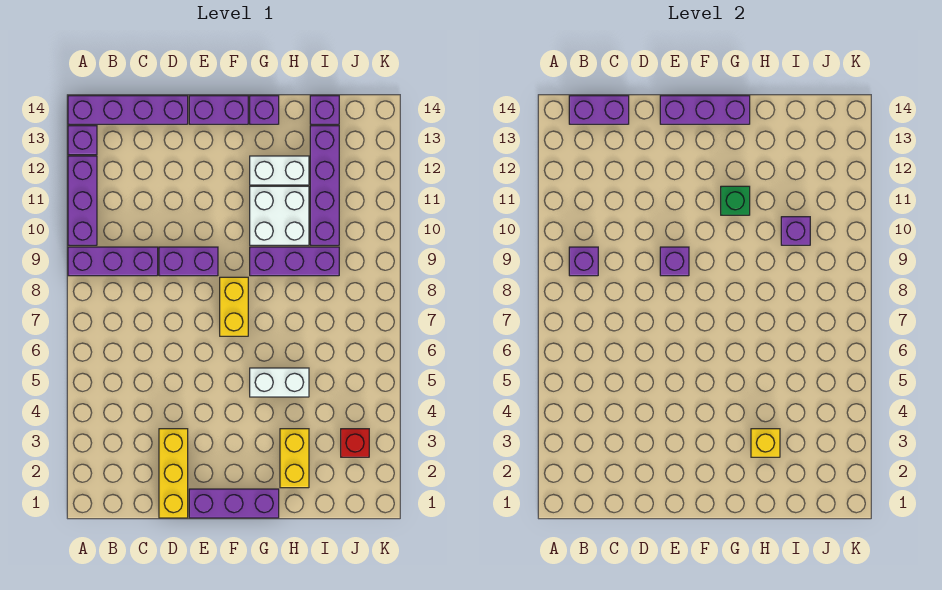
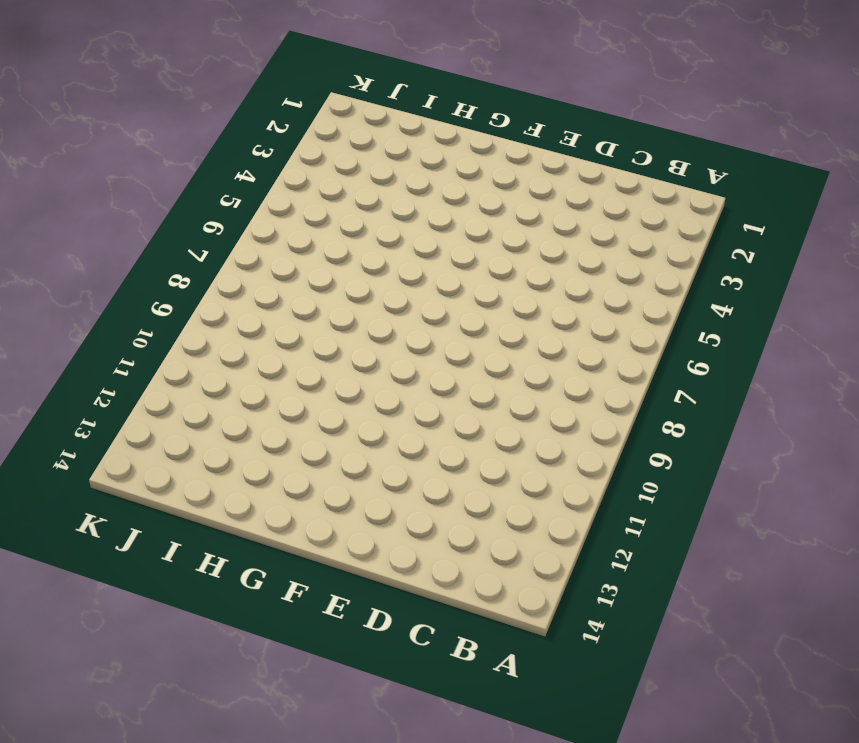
none -> purple brick A9:C9 level 1
none -> purple brick A10:A12 level 1
none -> purple brick A13 level 1

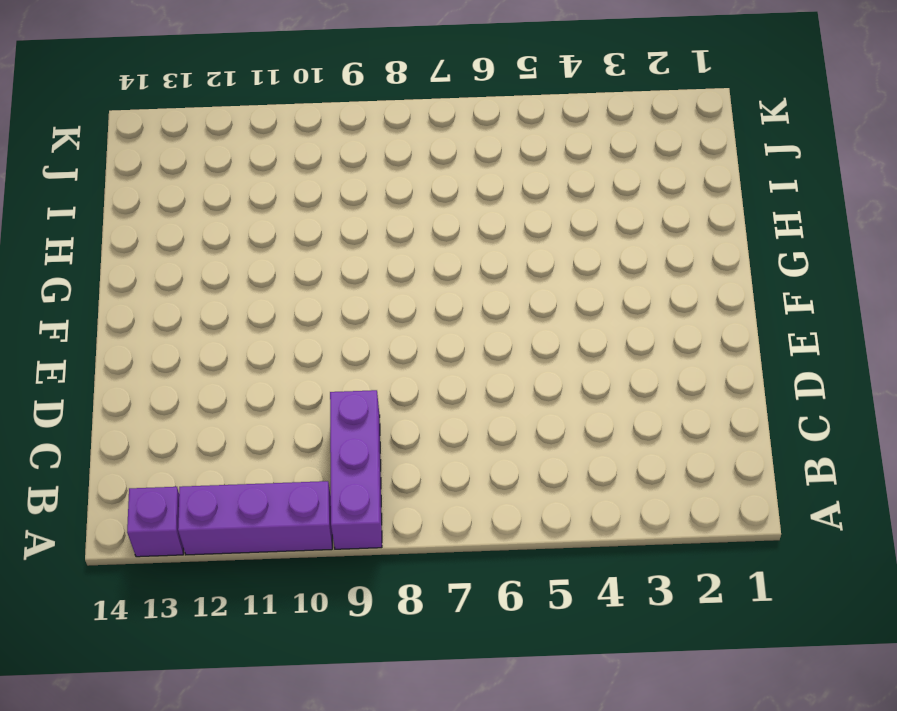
none -> purple brick A14:D14 level 1
none -> yellow brick D1:D3 level 1
none -> purple brick D9:E9 level 1

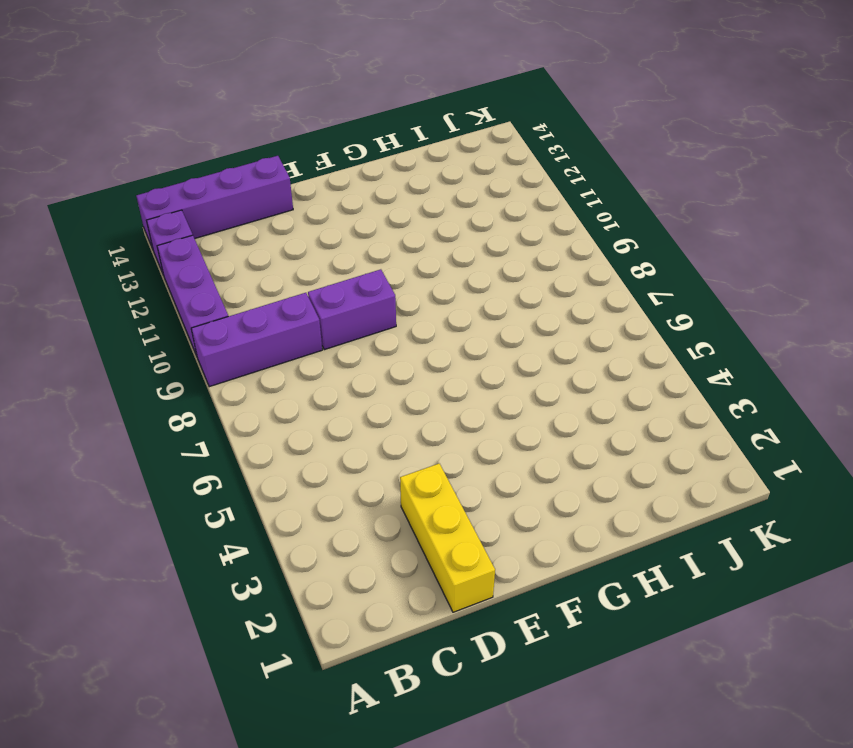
none -> purple brick E1:G1 level 1
none -> purple brick E14:F14 level 1
none -> yellow brick F7:F8 level 1

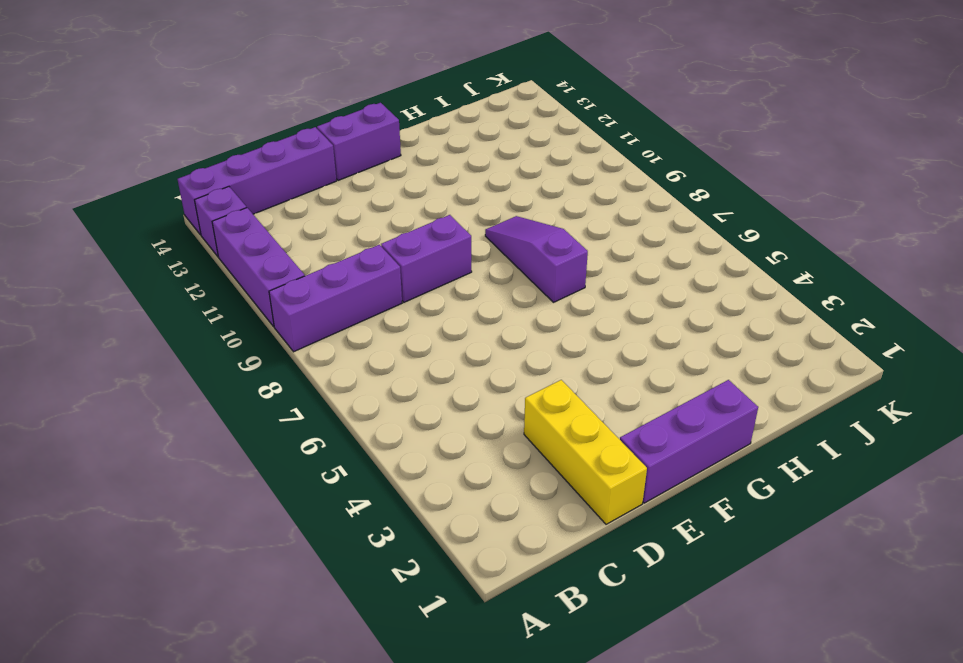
purple slope G7:G9 level 1 top 7 -> purple brick G9:I9 level 1
none -> yellow brick F7:F8 level 1
none -> white brick G5:H5 level 1
none -> white brick G10:H11 level 1

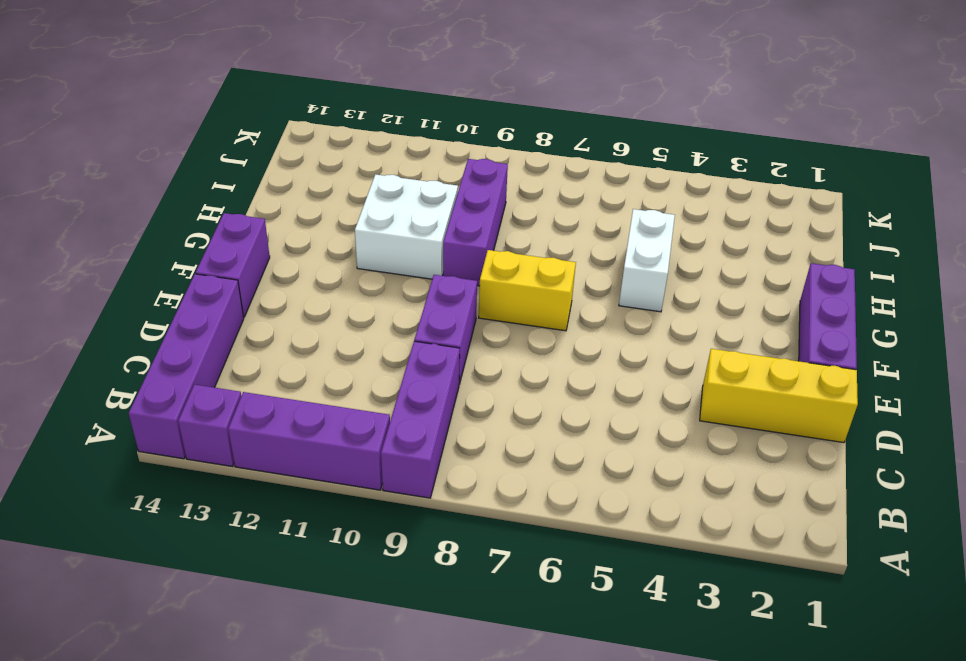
none -> white brick G12:H12 level 1
none -> purple brick G14 level 1
none -> yellow brick H2:H3 level 1

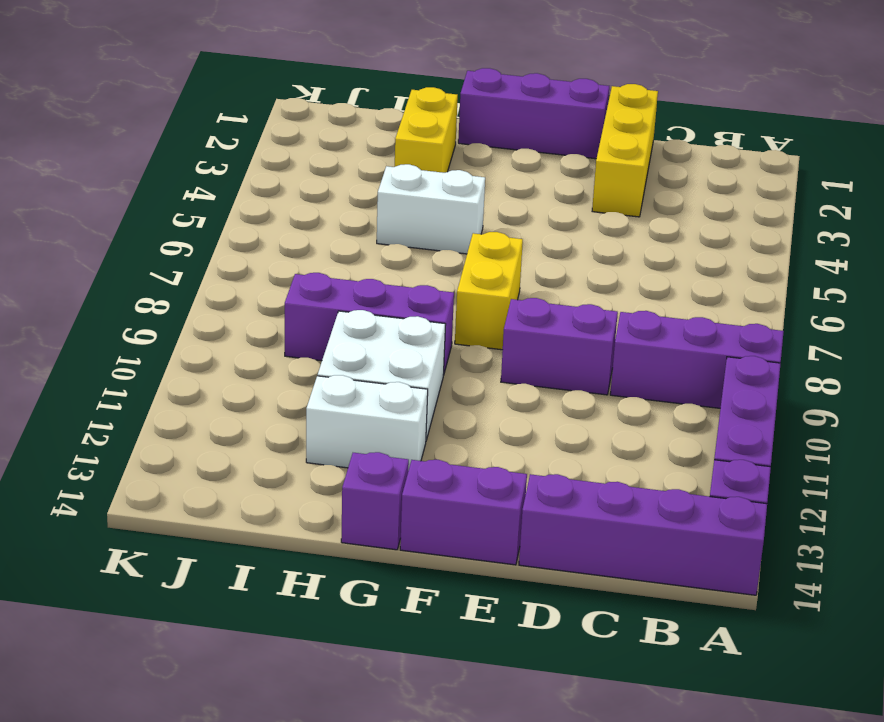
none -> purple brick I10:I13 level 1
none -> purple brick I14 level 1
none -> red brick J3 level 1

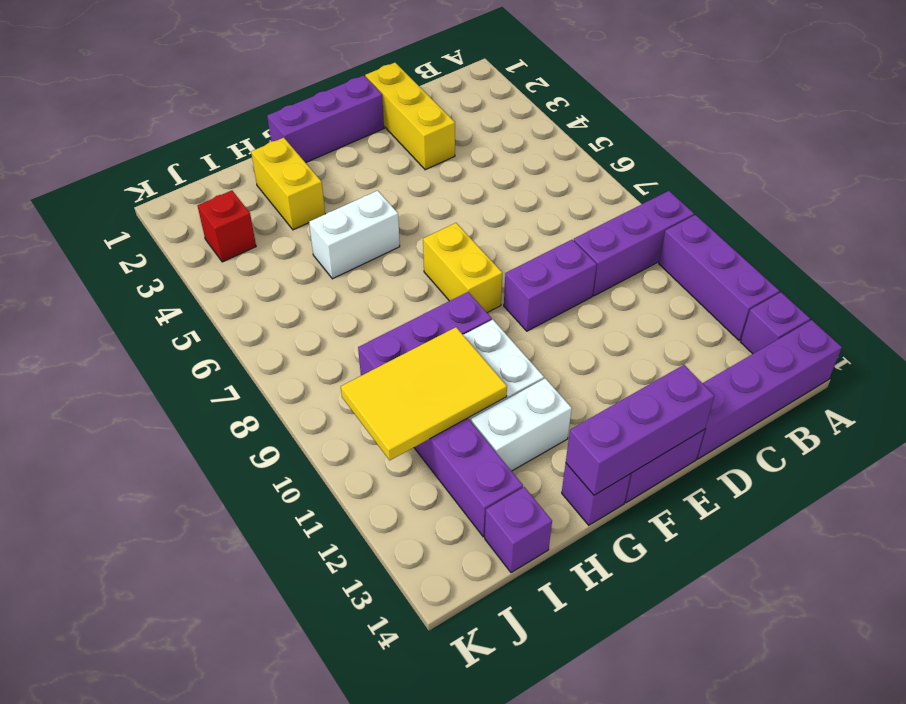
yellow tile H10:J11 level 2 -> purple brick I10 level 2
none -> purple brick B9 level 2
none -> purple brick B14:C14 level 2
none -> purple brick E9 level 2

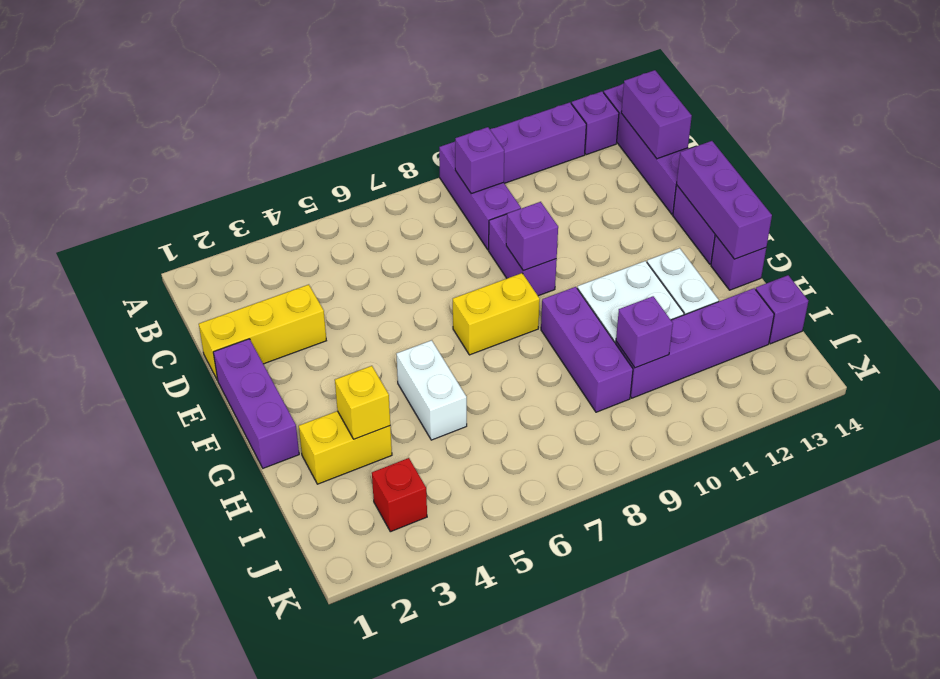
none -> green brick G11 level 2

